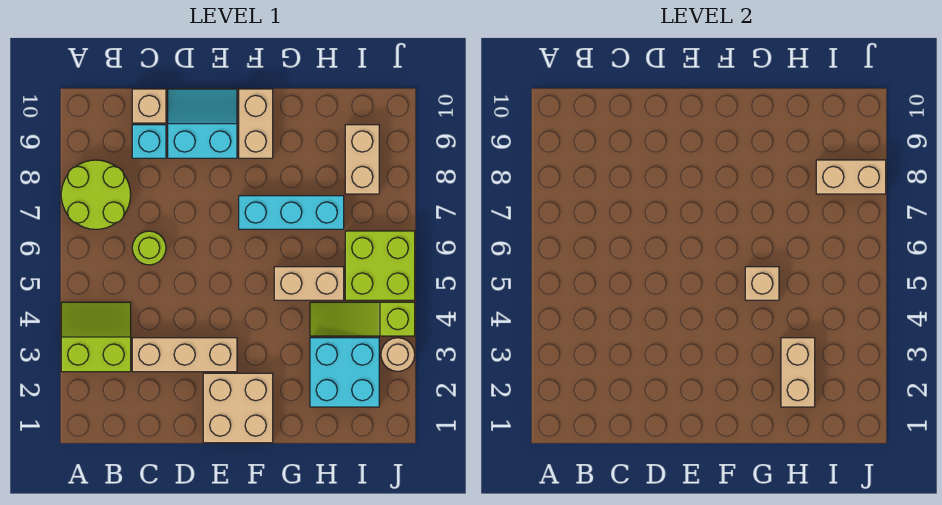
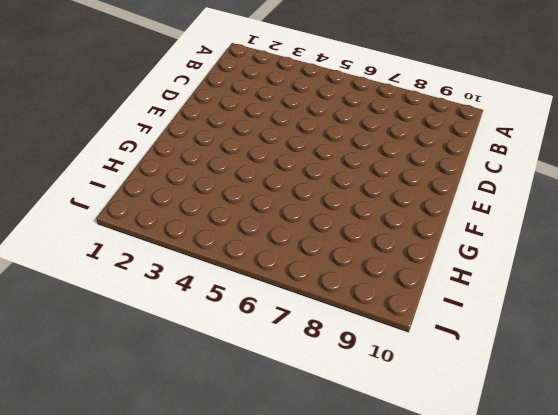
none -> lime slope A3:B4 level 1 top 3
none -> lime round brick A7:B8 level 1
none -> tan brick C3:E3 level 1

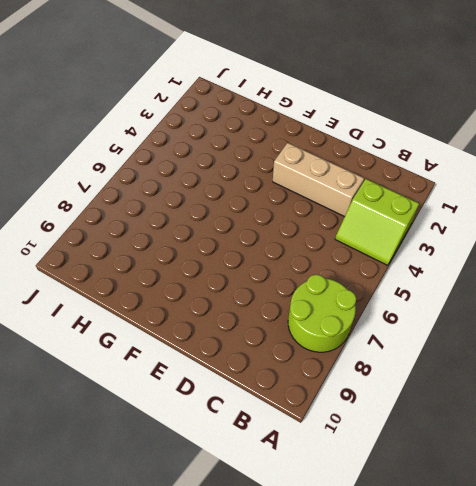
none -> lime round brick C6 level 1
none -> cyan brick C9 level 1
none -> tan brick C10 level 1

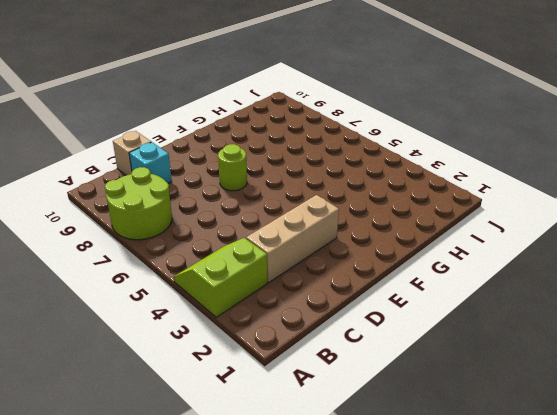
lime round brick E7 level 1 -> lime round brick C6 level 1
none -> cyan slope D9:E10 level 1 top 9
none -> tan brick E1:F2 level 1
none -> cyan brick F7:H7 level 1

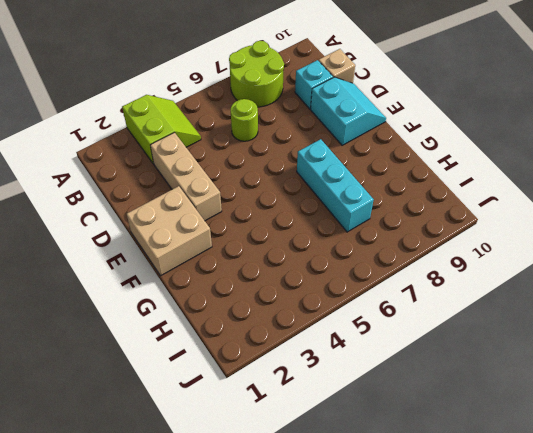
none -> tan brick F9:F10 level 1
none -> tan brick G5:H5 level 1
none -> cyan brick H2:I3 level 1

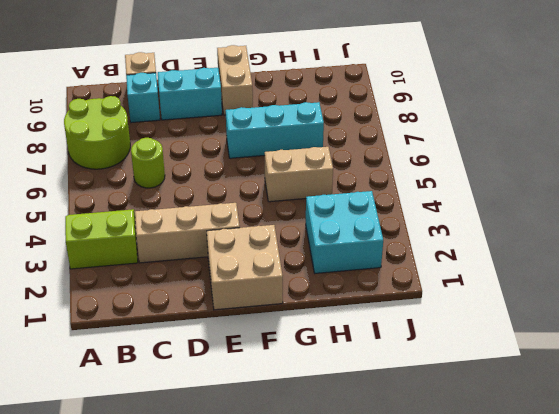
none -> lime slope H4:J4 level 1 top J
none -> lime brick I5:J6 level 1
none -> tan brick I8:I9 level 1

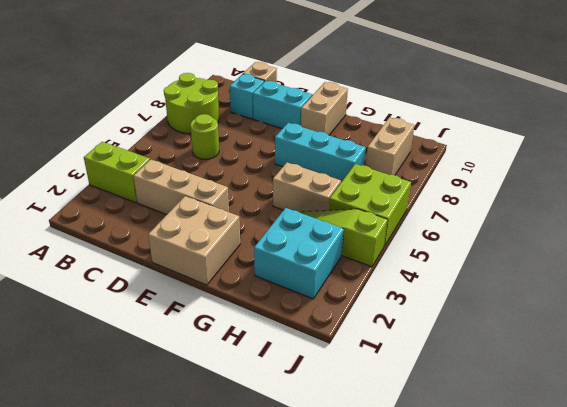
none -> tan round brick J3 level 1
none -> tan brick G5 level 2
none -> tan brick H2:H3 level 2

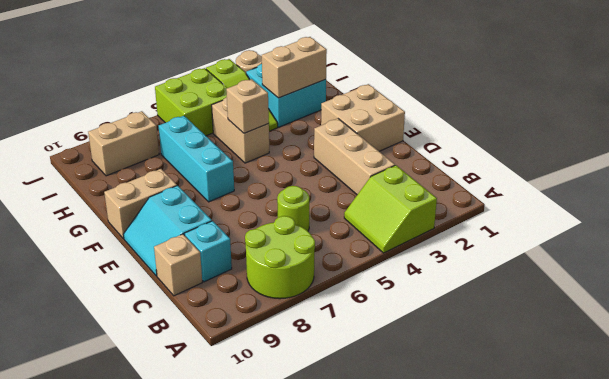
none -> tan brick I8:J8 level 2

